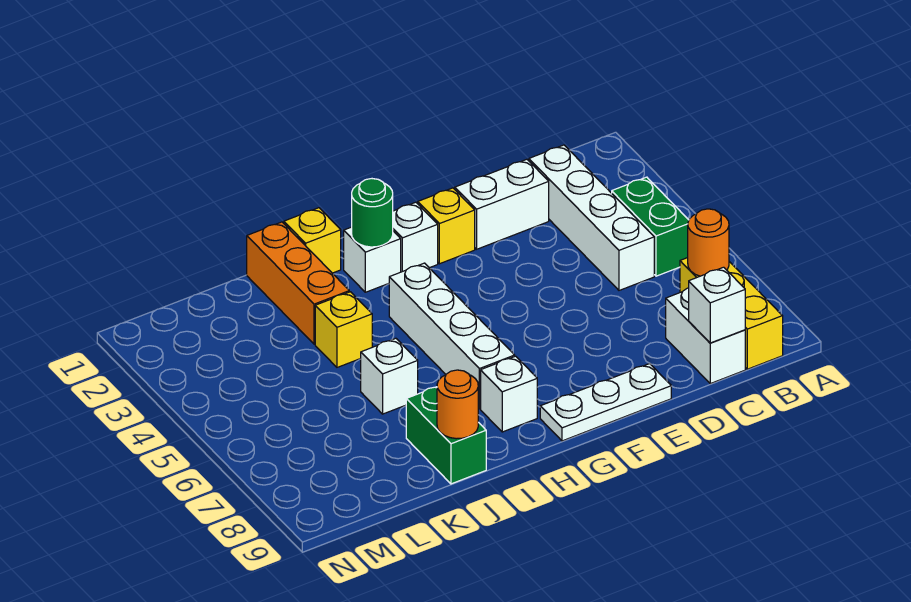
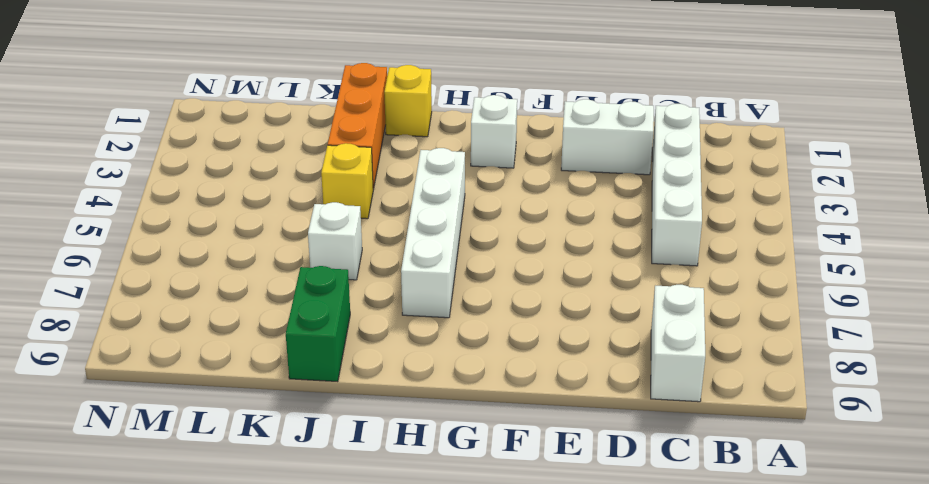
none -> green brick B4:B5 level 1
none -> yellow brick B7:B9 level 1
none -> white plate E9:G9 level 1

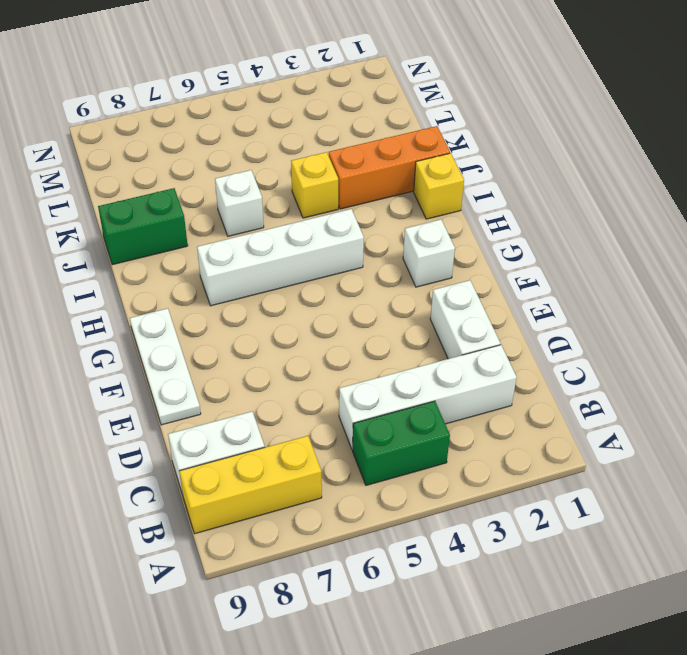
none -> yellow brick F2 level 1
none -> white brick H2 level 1
none -> white brick H8 level 1

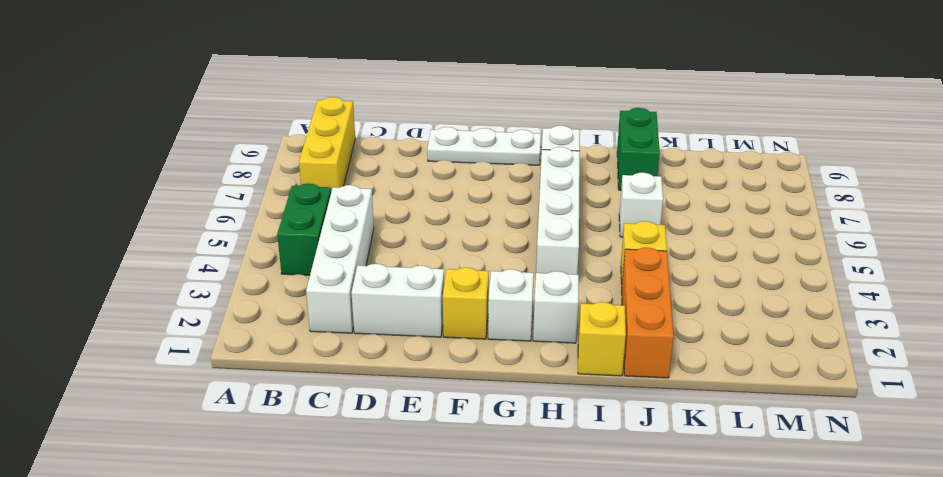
none -> white brick C8:C9 level 1
none -> orange round brick B7 level 2
none -> white brick C9 level 2

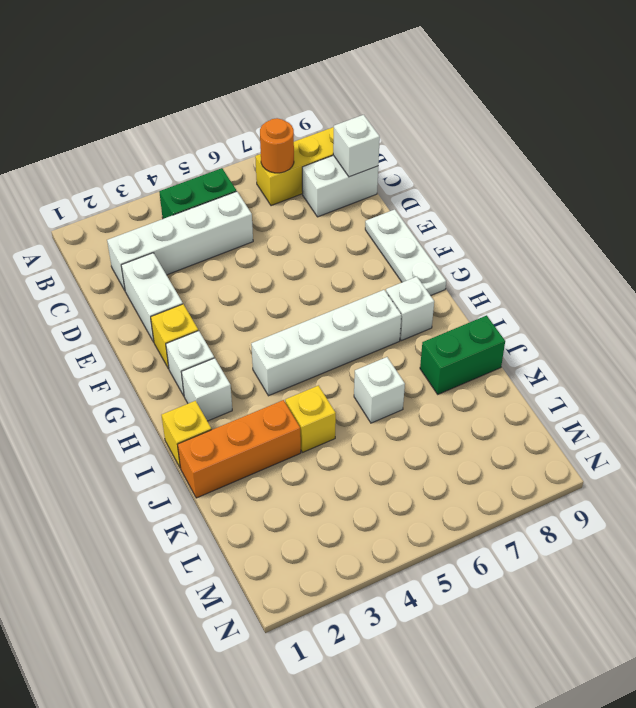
none -> green round brick H2 level 2
none -> orange round brick J9 level 2

